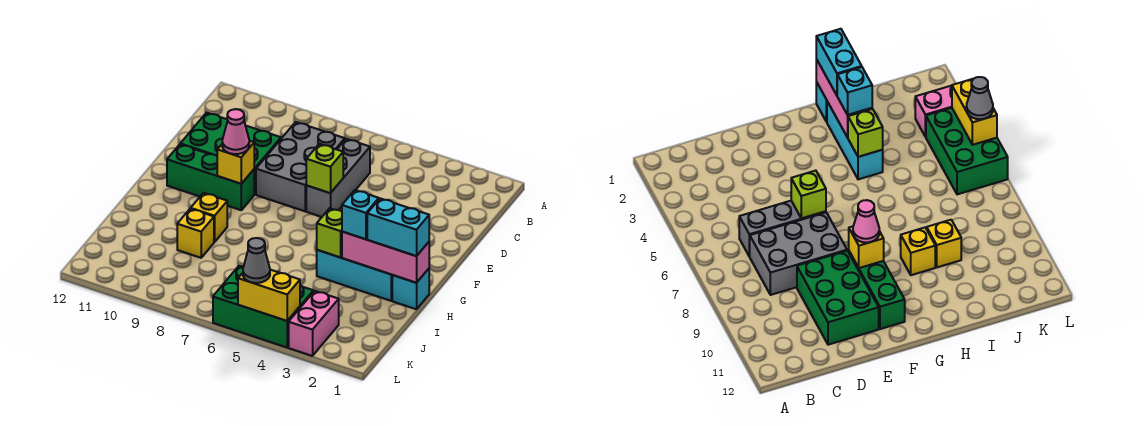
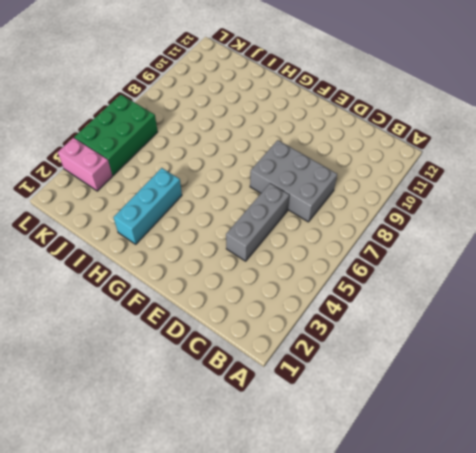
grey brick D4:D6 level 1 -> grey brick C6:E6 level 1
none -> green brick D9:E11 level 1
none -> green brick F9:F11 level 1
none -> cyan brick H1 level 1

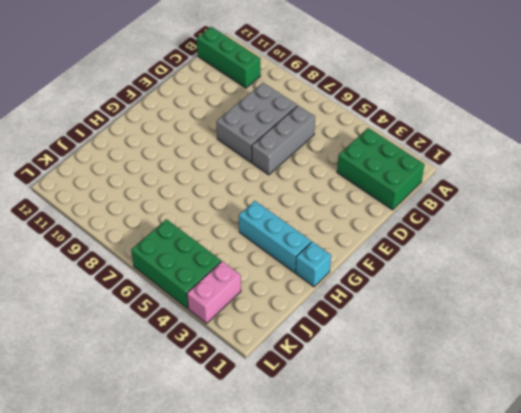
green brick B1:C3 level 1 -> green brick D9:E11 level 1
green brick B10:B12 level 1 -> green brick F9:F11 level 1
none -> yellow brick H9 level 1
none -> yellow brick I9 level 1
none -> lime brick E6 level 2

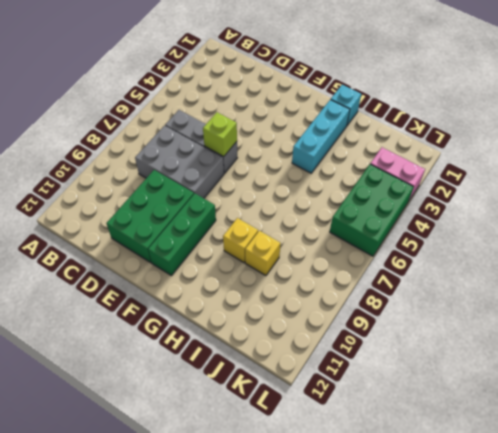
none -> yellow brick F9 level 2
none -> pink brick H1:H3 level 2
none -> lime brick H4 level 2

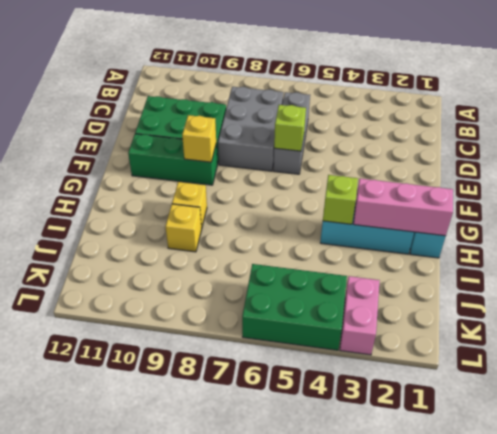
none -> yellow brick L4:L5 level 2
none -> pink cone F9 level 3
none -> cyan brick H1:H2 level 3

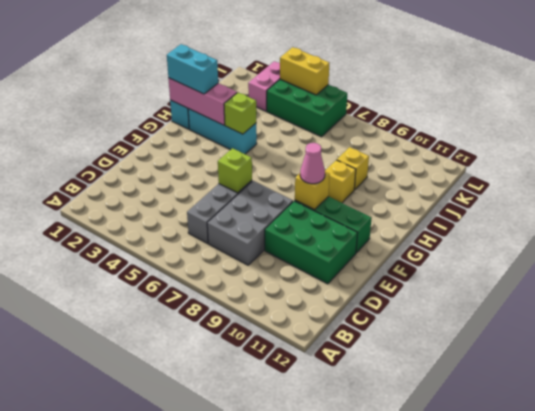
none -> cyan brick H3 level 3
none -> grey cone L5 level 3

